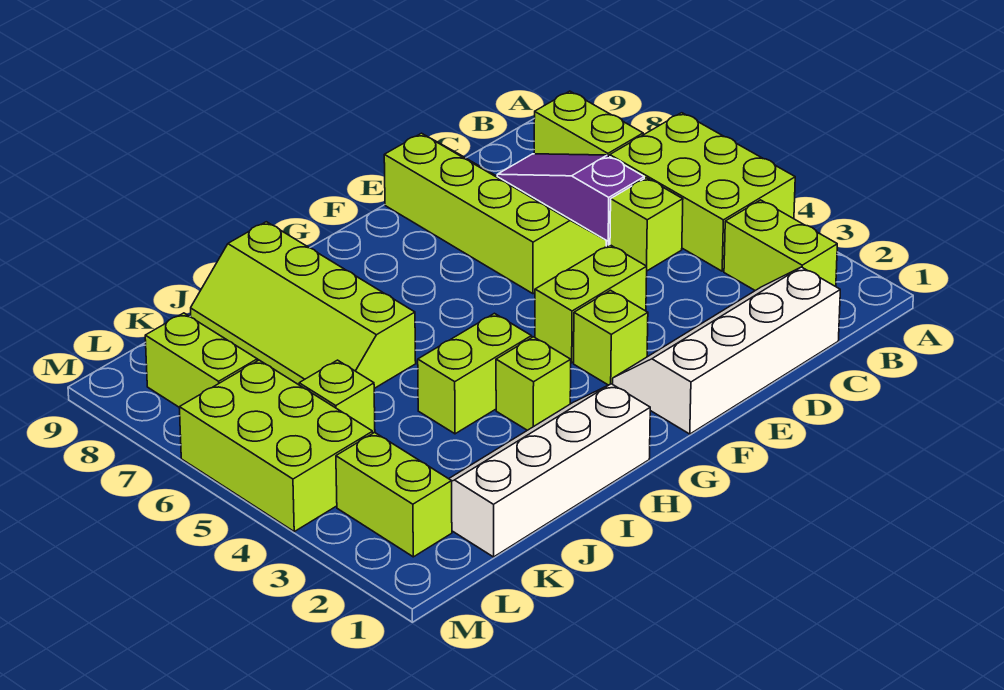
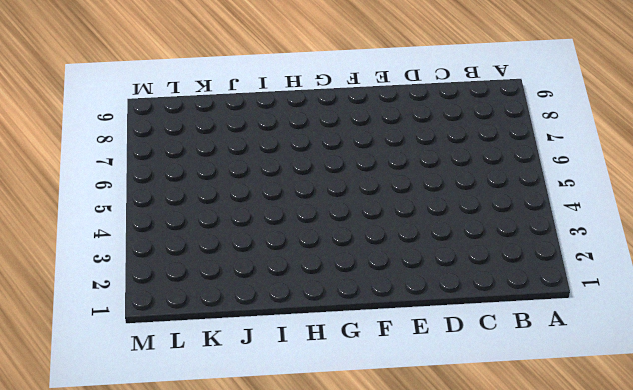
none -> lime brick A4:B6 level 1
none -> lime brick B2:B3 level 1
none -> lime brick B7:B8 level 1

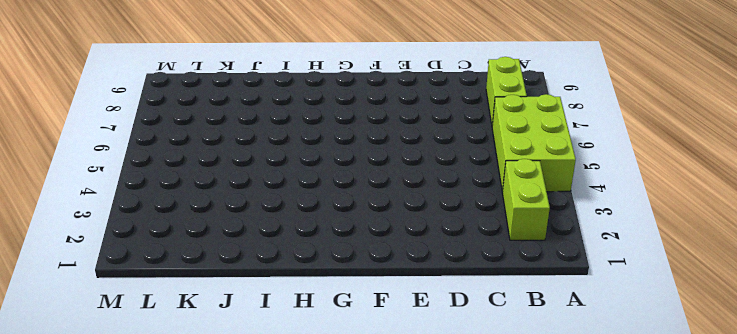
none -> white slope C1:F2 level 1 top 1
none -> lime brick C5 level 1
none -> purple slope C6:C8 level 1 top 6

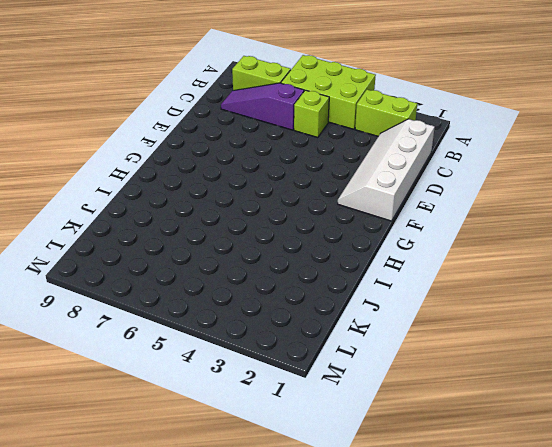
none -> lime slope D6:E9 level 1 top E
none -> lime brick E4:F4 level 1
none -> lime brick F3 level 1

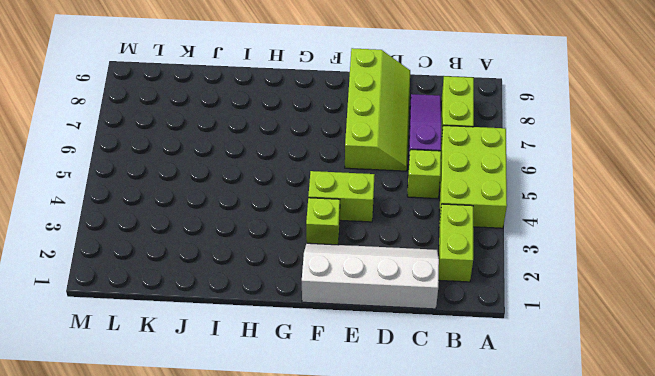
none -> white slope H1:K2 level 1 top 1
none -> lime brick H3 level 1
none -> lime brick H4:I4 level 1

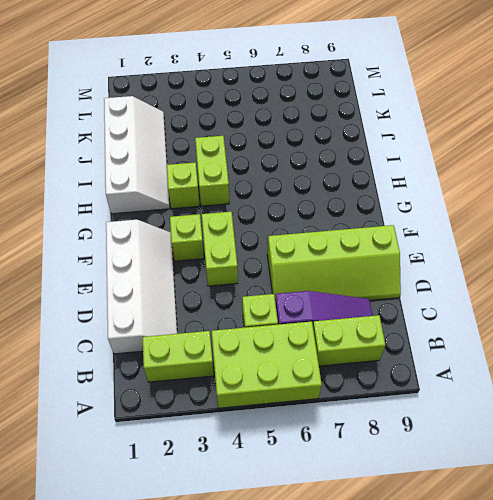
none -> lime slope I6:J9 level 1 top I
none -> lime brick K5 level 1
none -> lime brick L2:L3 level 1

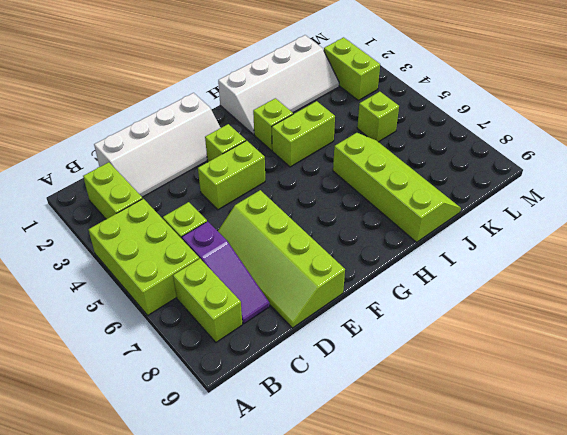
none -> lime brick L4:M6 level 1
none -> lime brick L7:L8 level 1

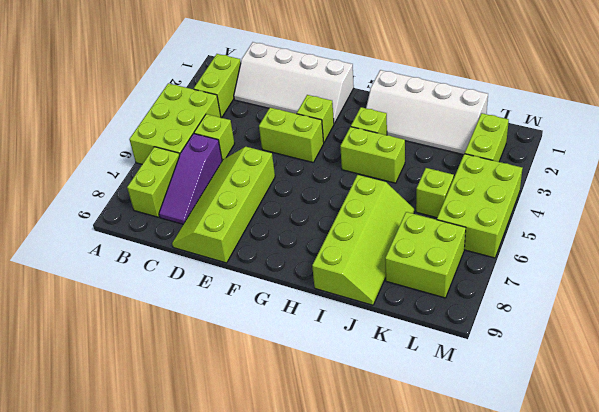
lime brick K7:L8 level 1 -> lime brick L7:L8 level 1

